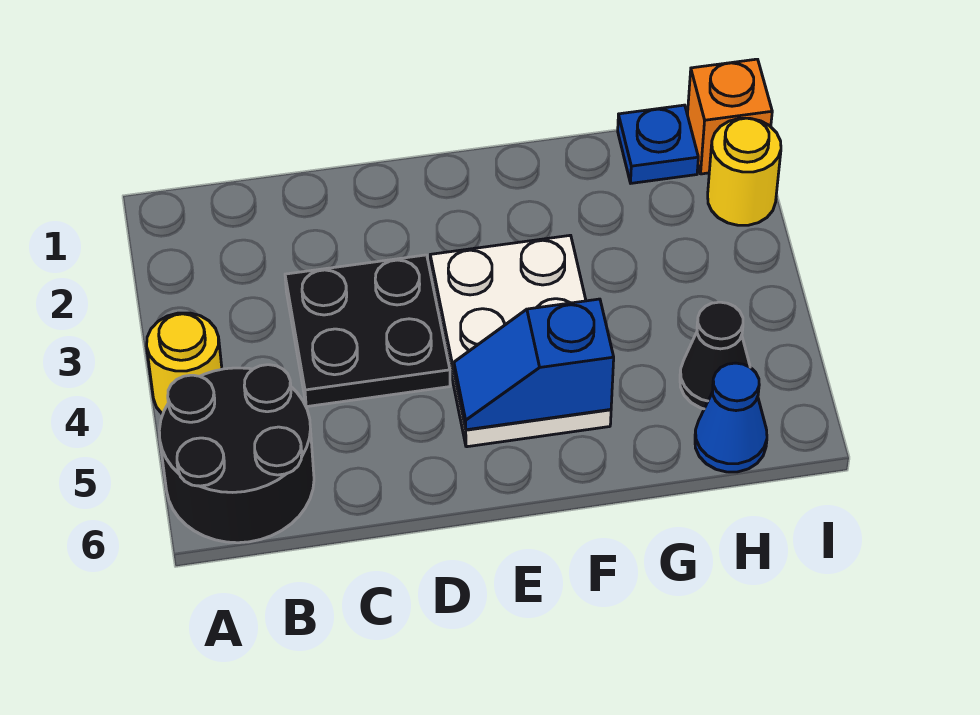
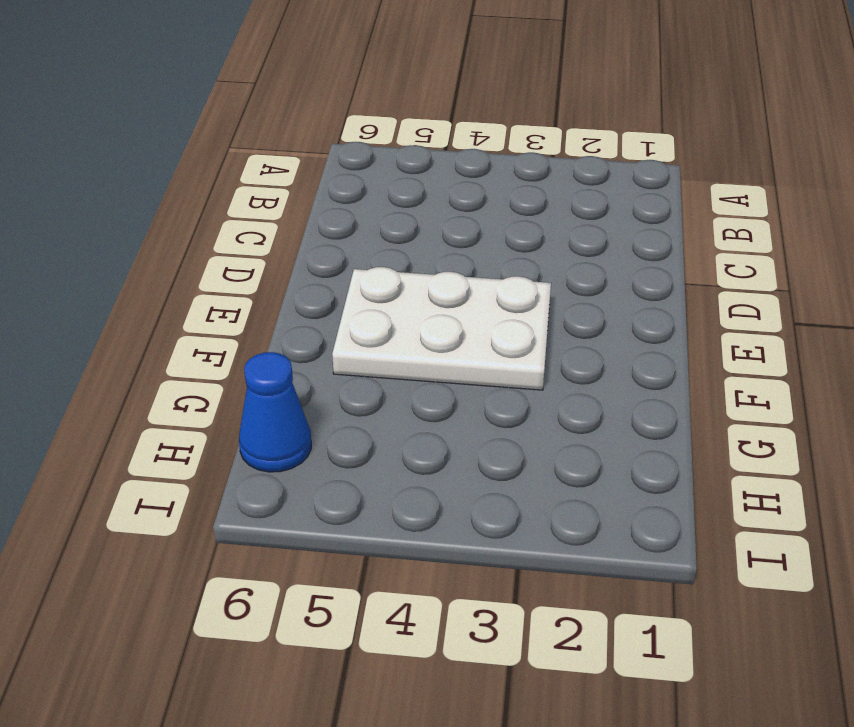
none -> yellow round brick A4 level 1
none -> black round brick A5:B6 level 1

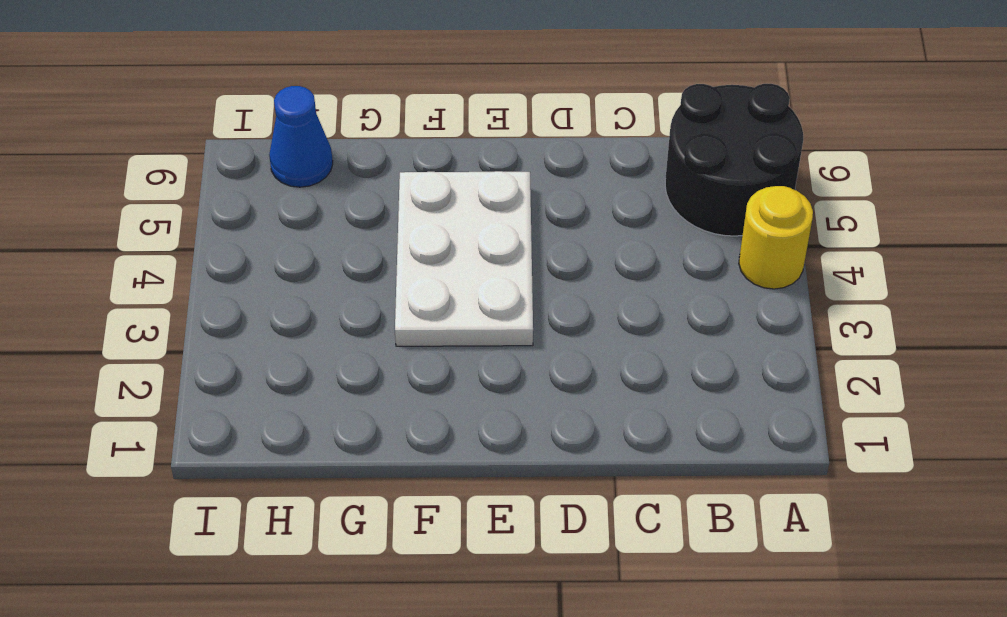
none -> black plate C3:D4 level 1
none -> blue plate H1 level 1

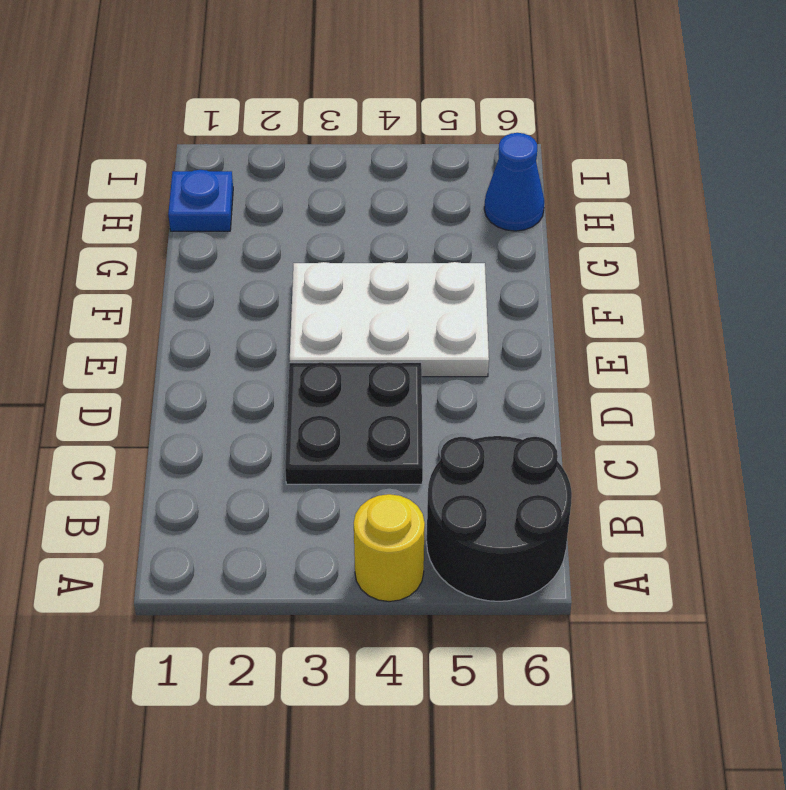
none -> black cone H5 level 1
none -> orange brick I1 level 1

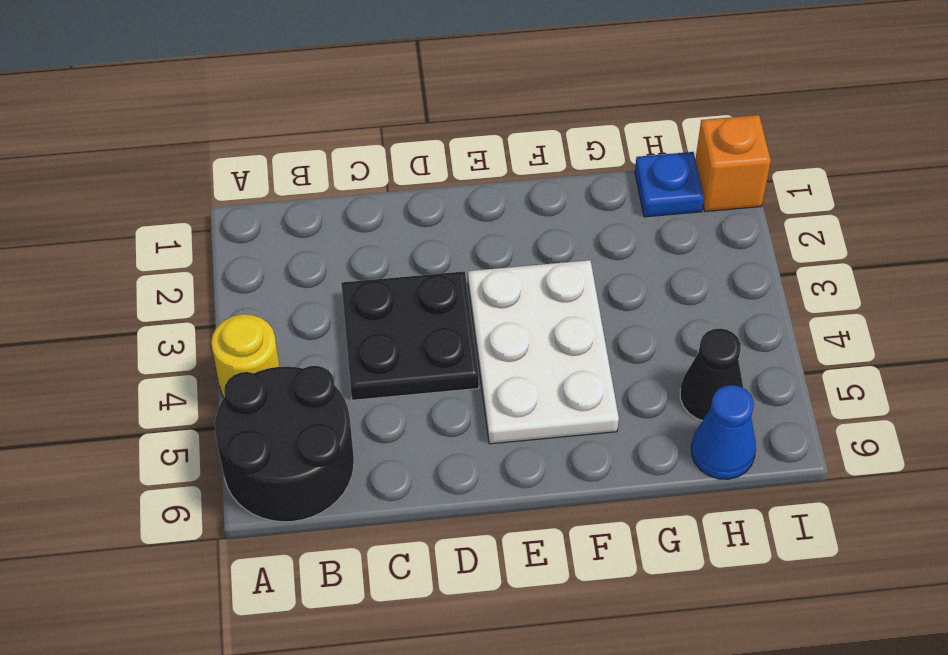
none -> yellow round brick I2 level 1
none -> blue slope E5:F5 level 2 top F

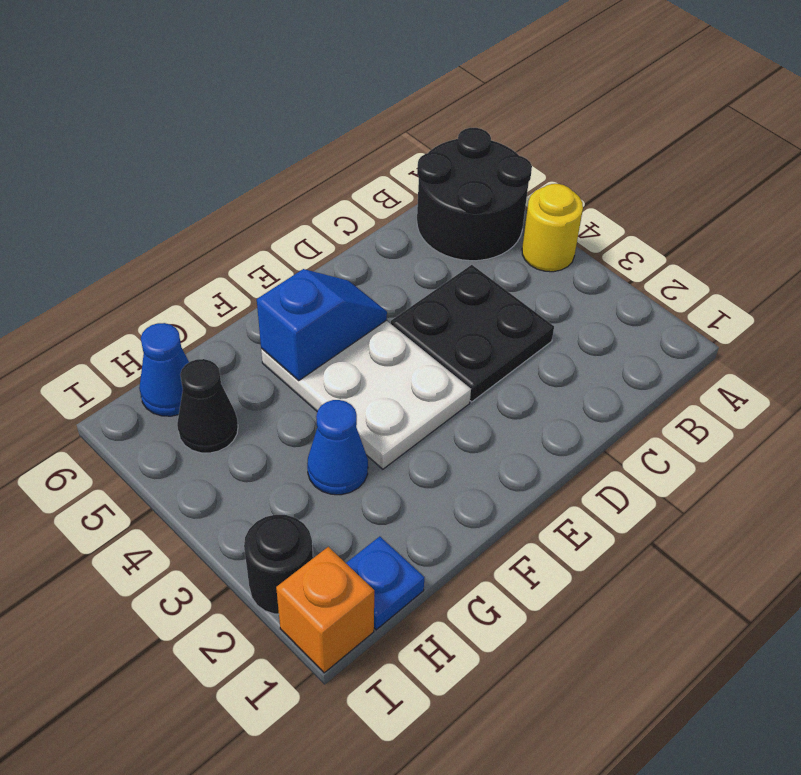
blue cone G3 level 1 -> none
black round brick I2 level 1 -> yellow round brick I2 level 1

